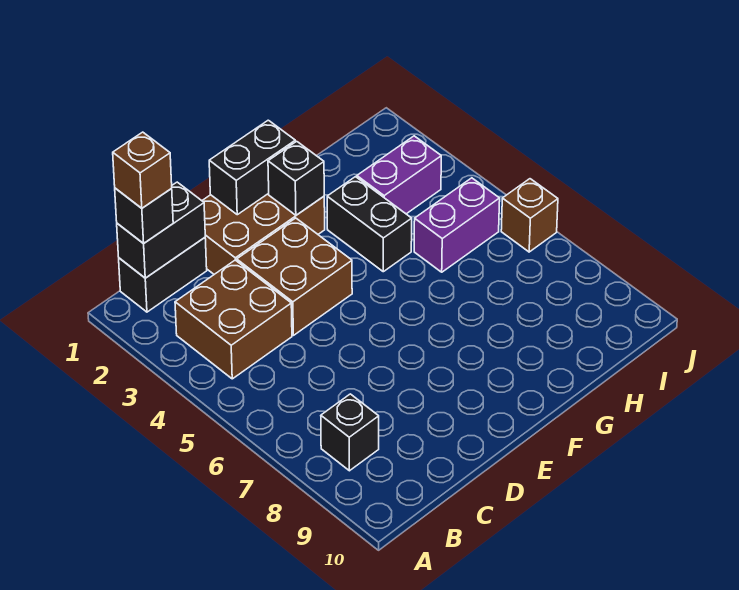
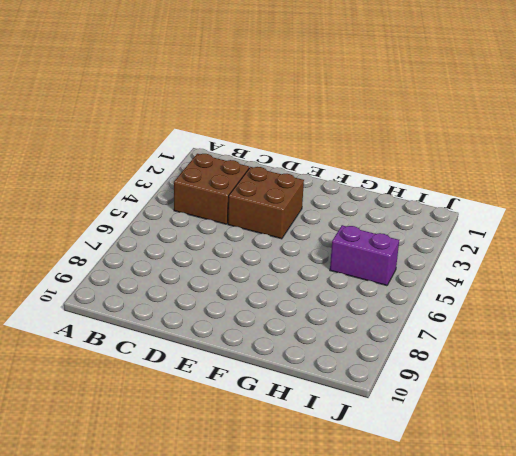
none -> black brick B1:C1 level 1
none -> black brick B8 level 1
none -> brown brick D1:F2 level 1

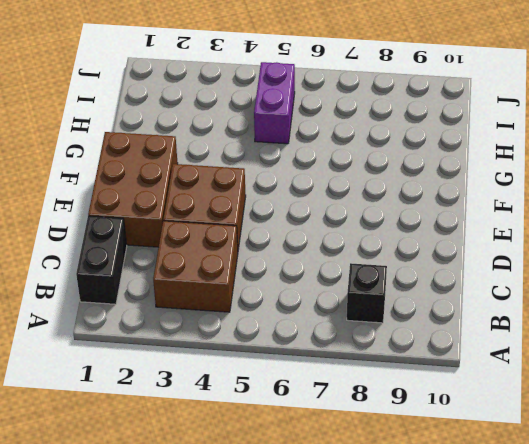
none -> black brick G3:G4 level 1
none -> purple brick H3:I3 level 1
none -> brown brick J6 level 1

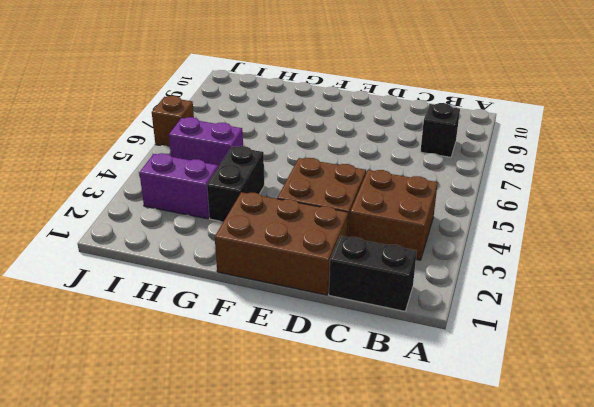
none -> black brick B1:C1 level 2
none -> black brick E1:F1 level 2
none -> black brick F2 level 2

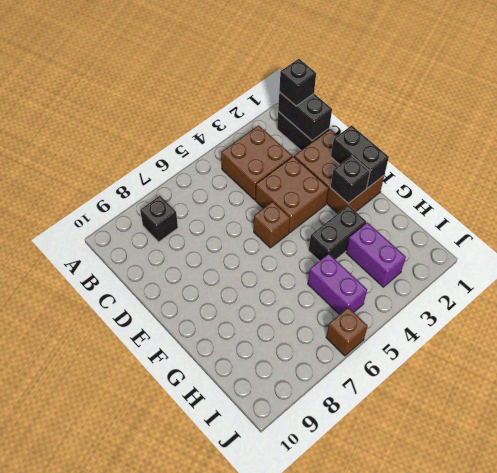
brown brick E5 level 1 -> brown brick B1 level 4

